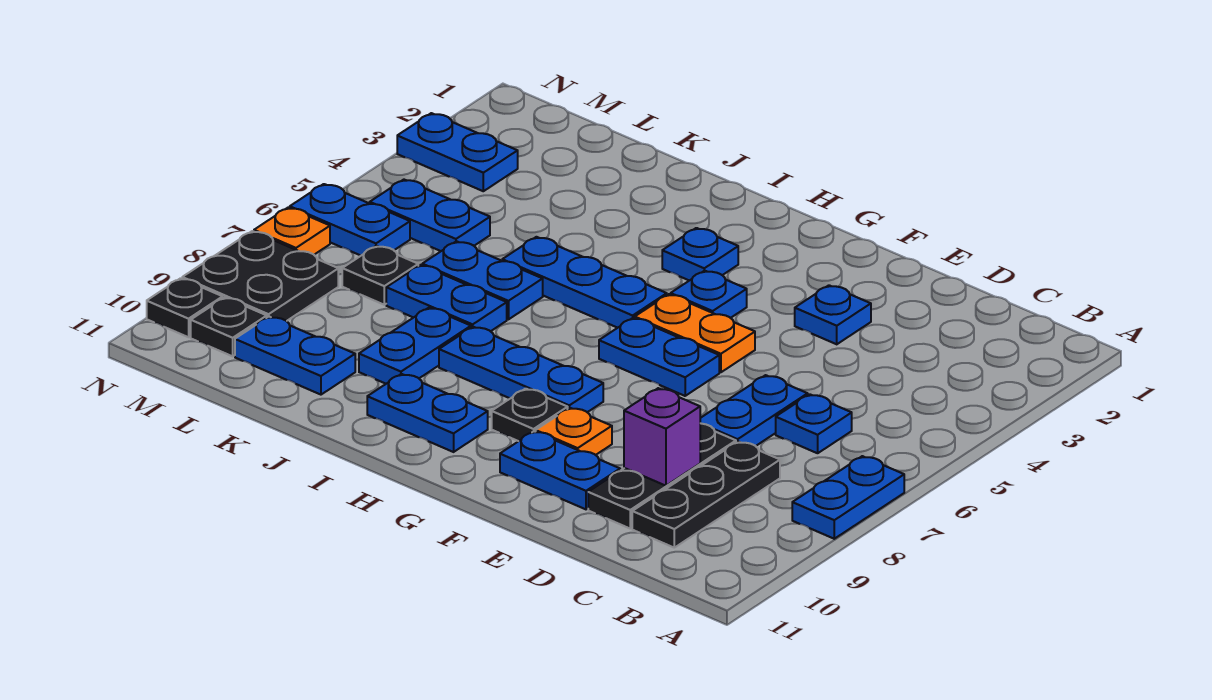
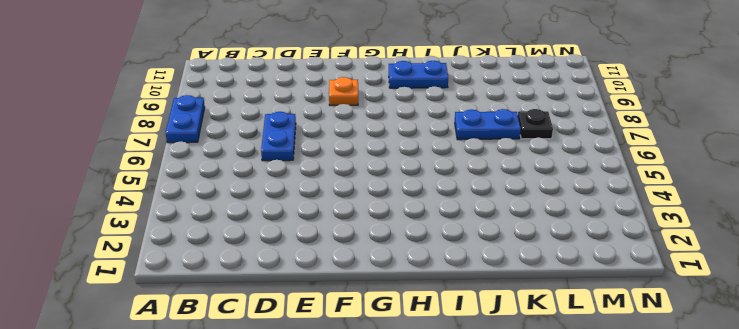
none -> blue plate C6 level 1
none -> black plate C8:C10 level 1
none -> black plate D8:D10 level 1

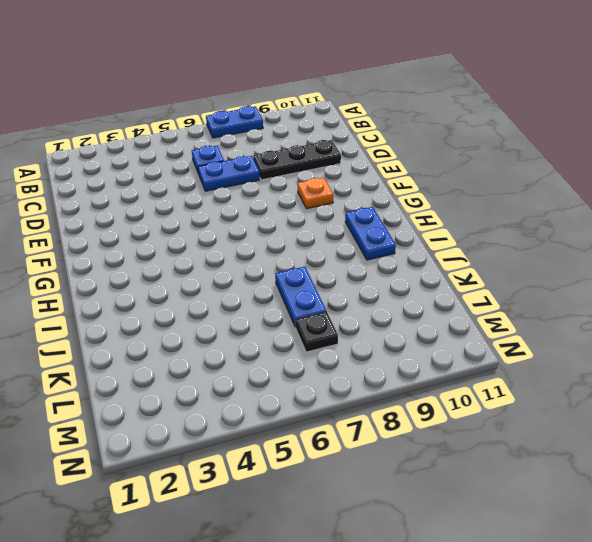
none -> black plate C8:C10 level 1
none -> blue plate E3 level 1
none -> blue plate E10:F10 level 1

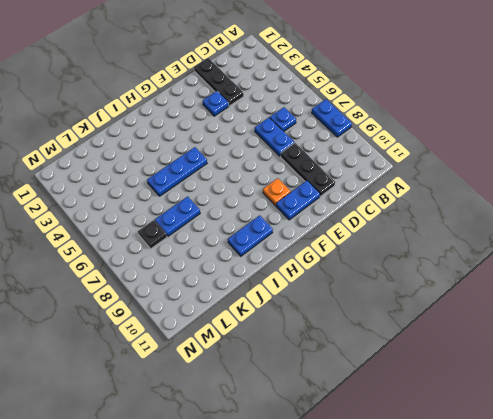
black plate D1:D3 level 1 -> black plate C8:C10 level 1
none -> orange plate F5:G5 level 1
none -> blue plate F6:G6 level 1
none -> blue plate G4 level 1

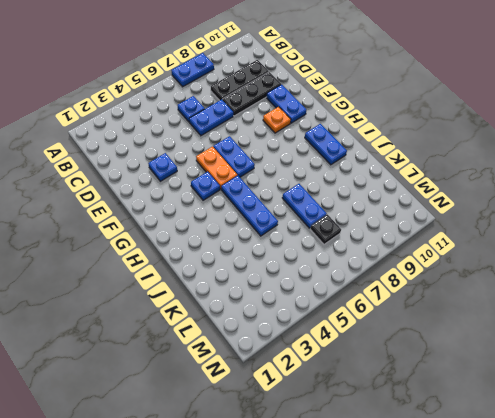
none -> blue plate G8:I8 level 1
none -> black plate G9 level 1
none -> blue plate H3 level 1

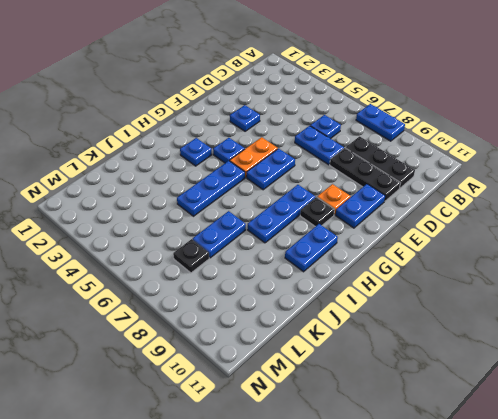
none -> blue plate J6:K6 level 1
none -> blue plate J8:J9 level 1
none -> blue plate K10:L10 level 1

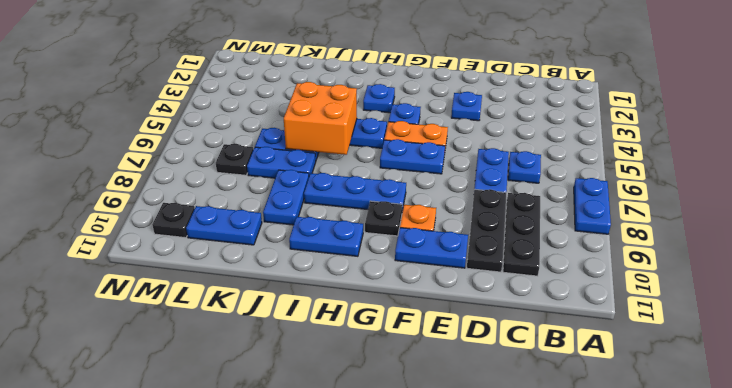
orange brick I5:J6 level 2 -> none
none -> blue plate L5:M5 level 1
none -> blue plate M3:N3 level 1
none -> blue plate M6:N6 level 1

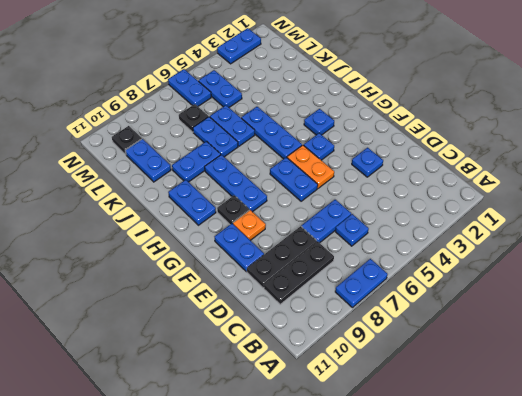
blue plate N2:N3 level 1 -> blue plate M3:N3 level 1
none -> black plate M8:N9 level 1
none -> orange plate N7 level 1
none -> black plate N10 level 1

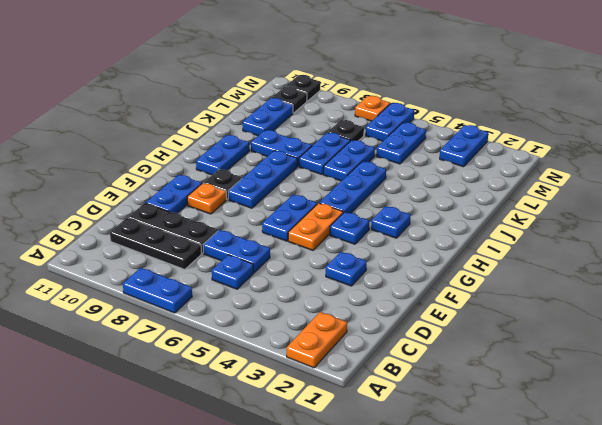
orange plate A2:B2 level 1 -> none
none -> black plate M8:N9 level 1
none -> purple brick D9 level 2

